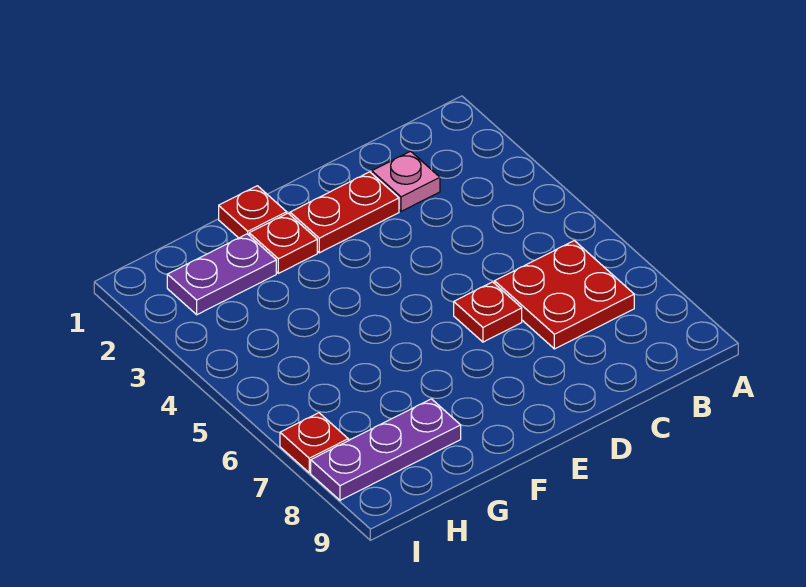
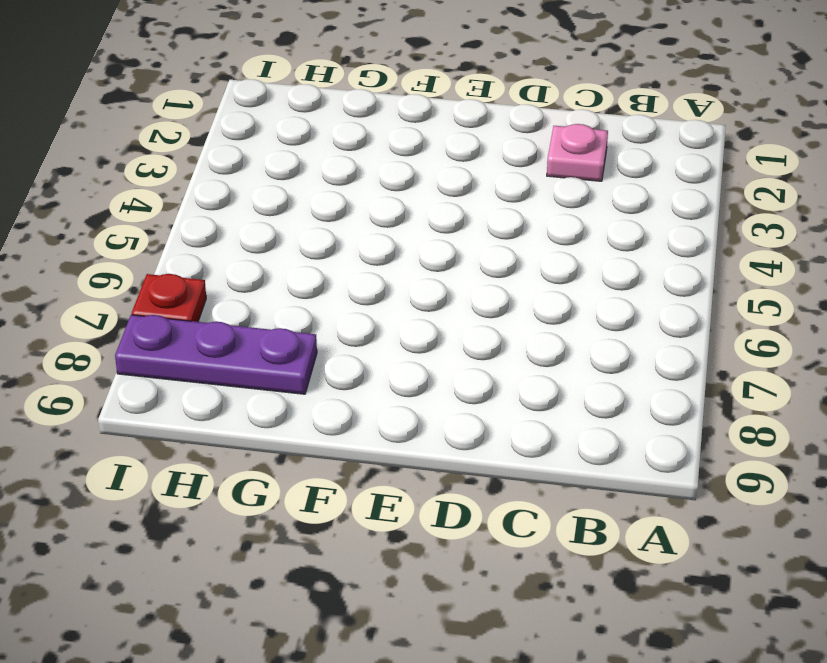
none -> red plate B6:C7 level 1
none -> red plate D2:E2 level 1

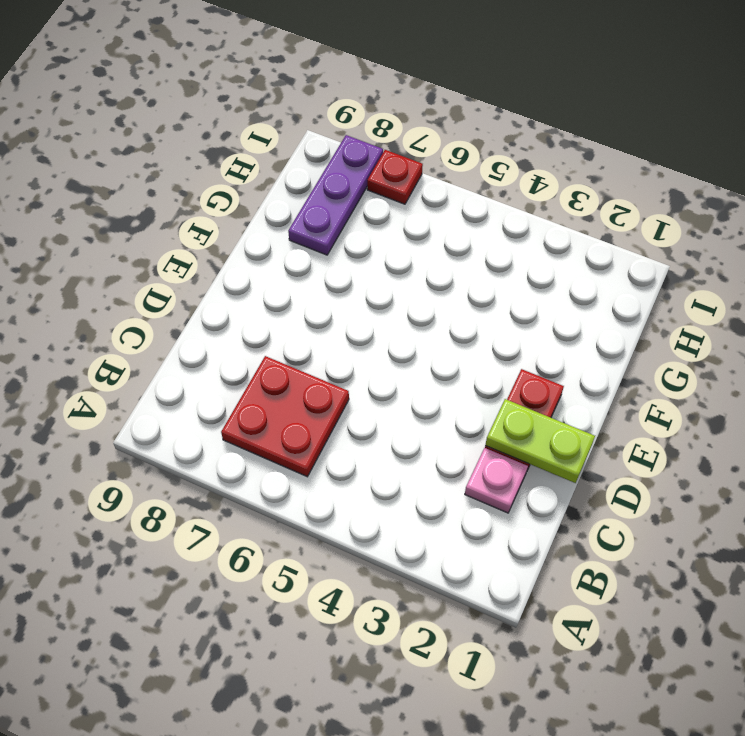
lime plate D1:D2 level 2 -> none
none -> red plate D6 level 1
none -> red plate F1 level 1

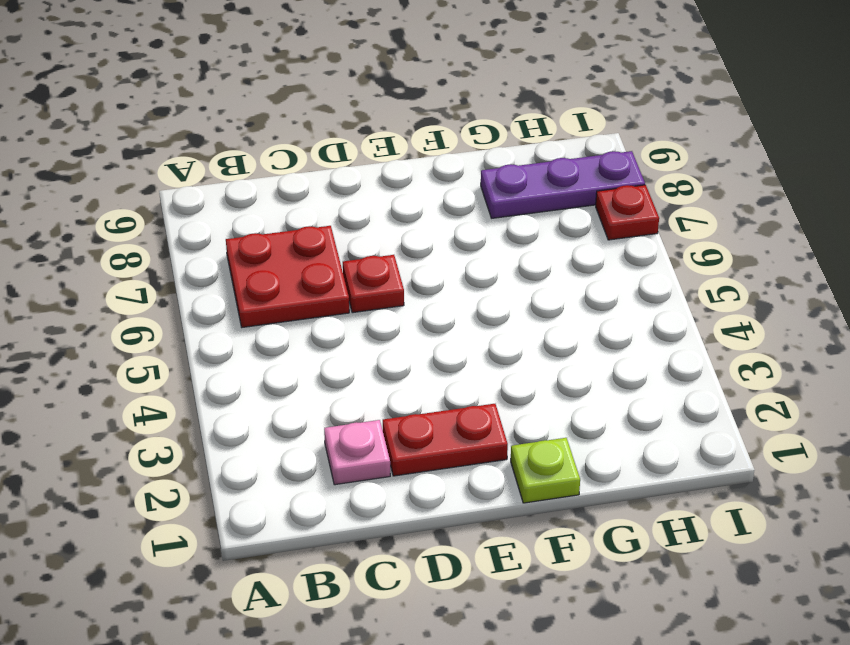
lime plate F1 level 1 -> red plate F1 level 1
none -> red plate F2 level 1
none -> purple plate G2:H2 level 1

